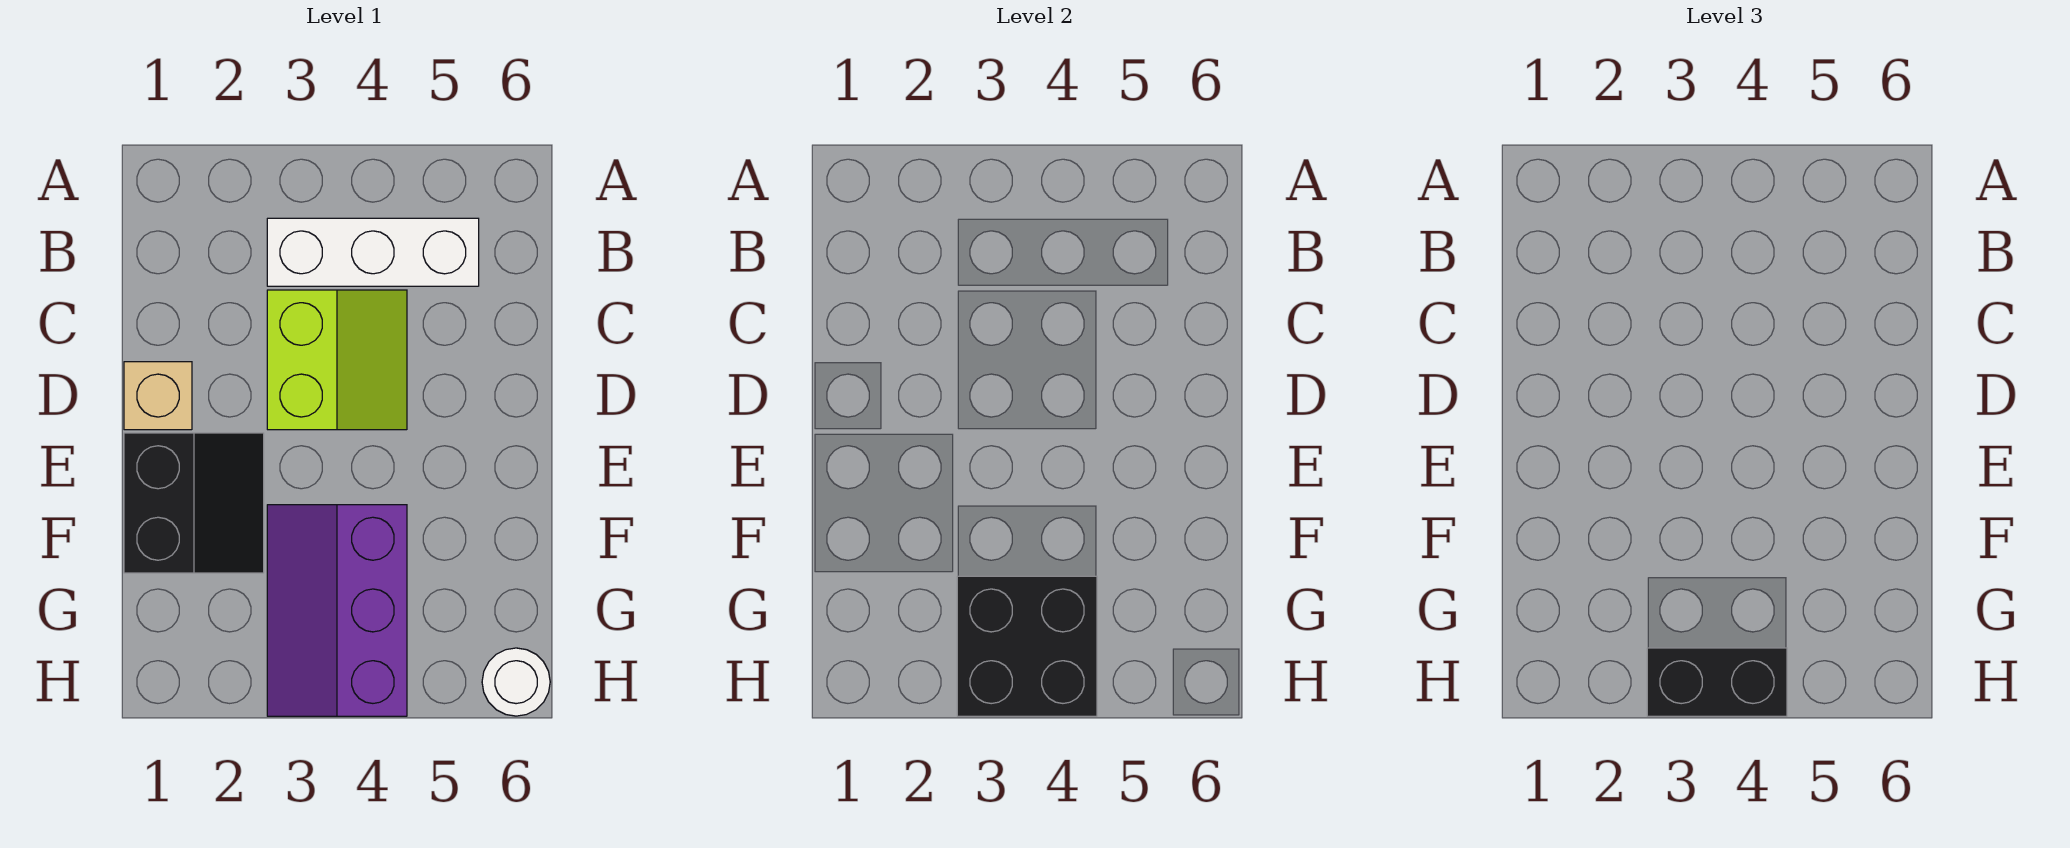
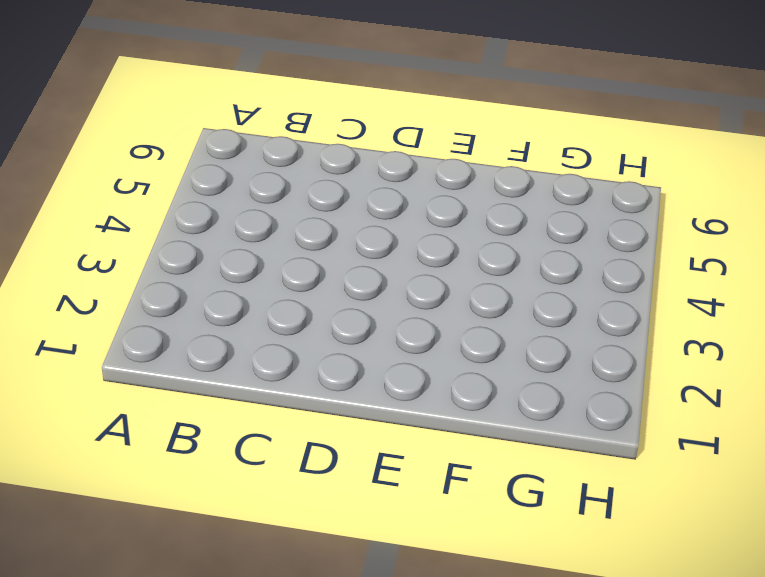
none -> white brick B3:B5 level 1
none -> lime slope C3:D4 level 1 top 3

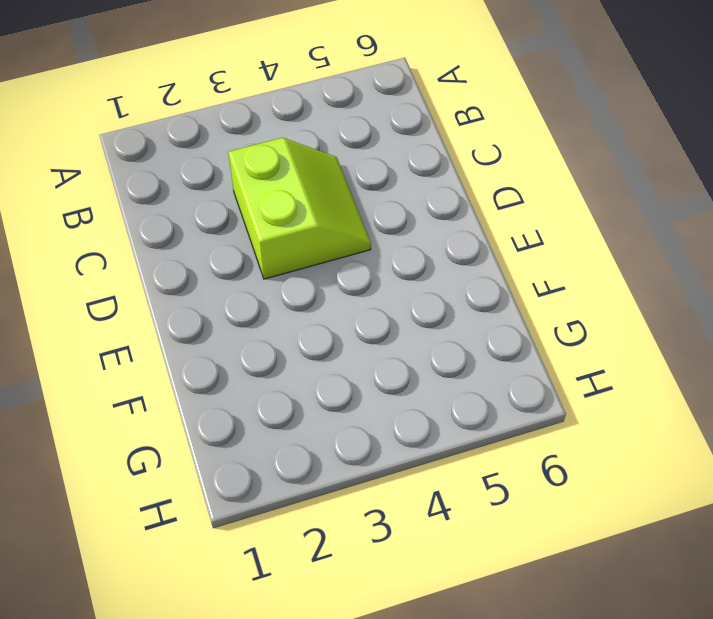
none -> white brick B3:B5 level 1
none -> tan brick D1 level 1

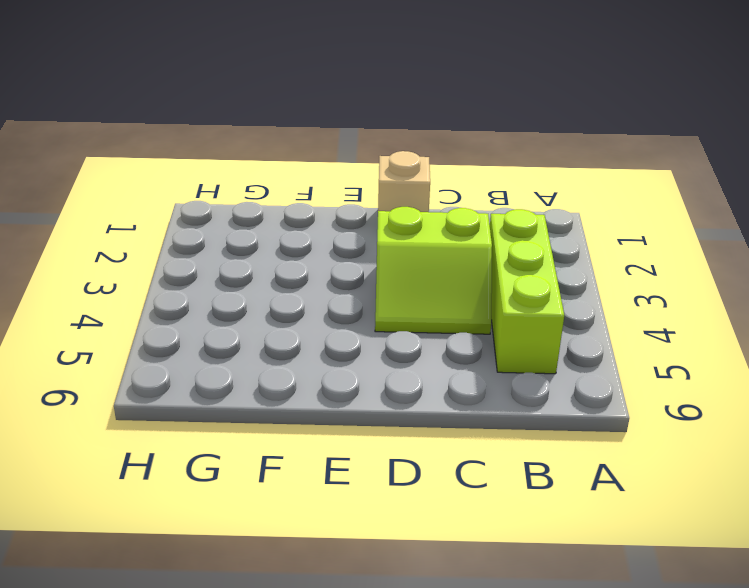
lime brick B3:B5 level 1 -> white brick B3:B5 level 1
none -> black slope E1:F2 level 1 top 1
none -> purple slope F3:H4 level 1 top 4

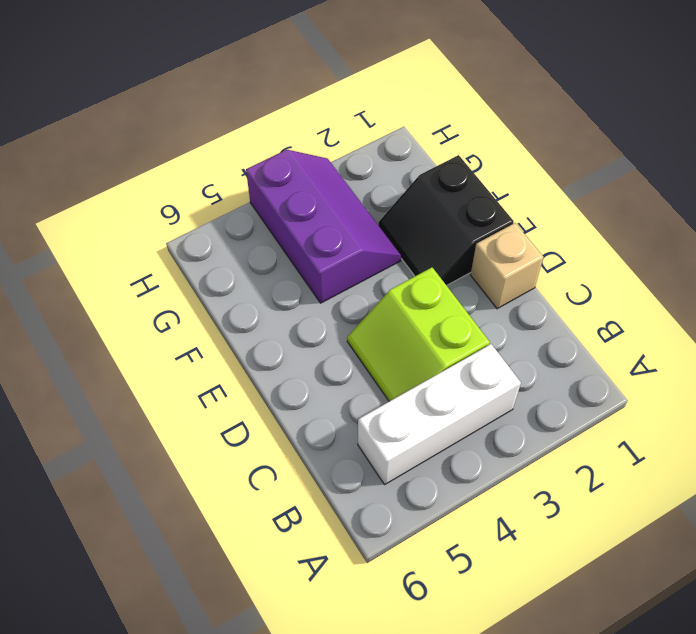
none -> white round brick H6 level 1
none -> black brick G3:H4 level 2

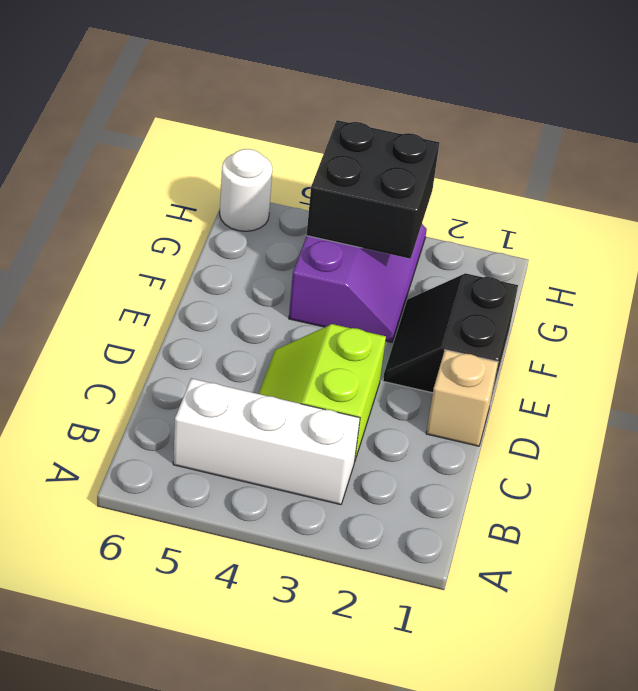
none -> black brick H3:H4 level 3

